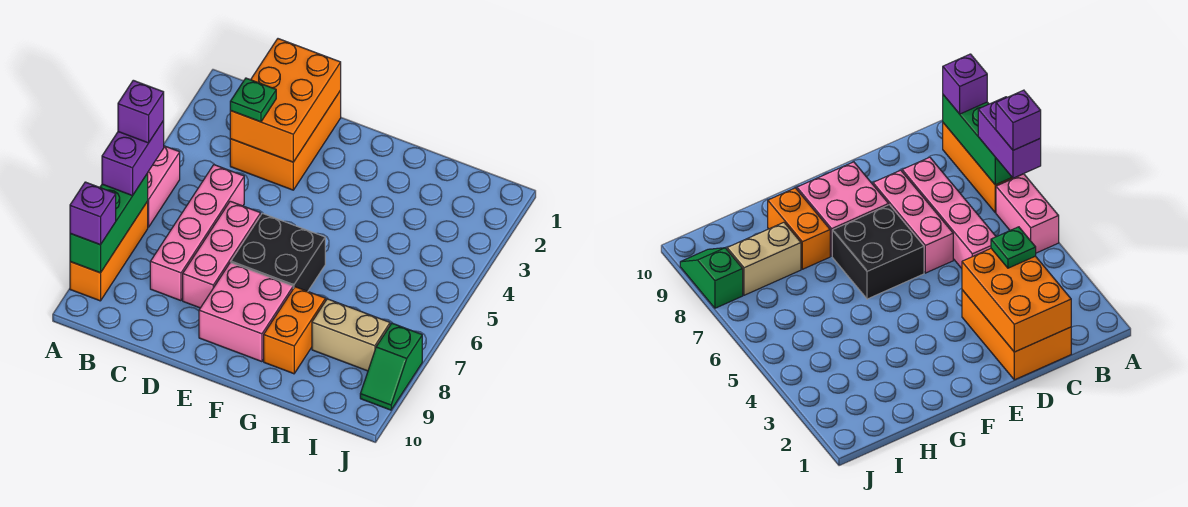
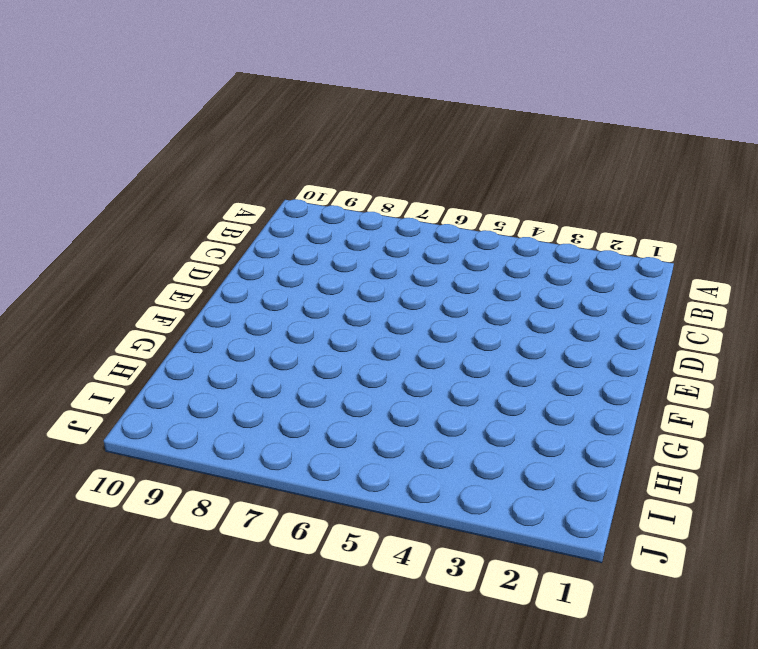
none -> pink brick A5:A6 level 1
none -> orange brick A7:A9 level 1
none -> orange brick C1:D3 level 1

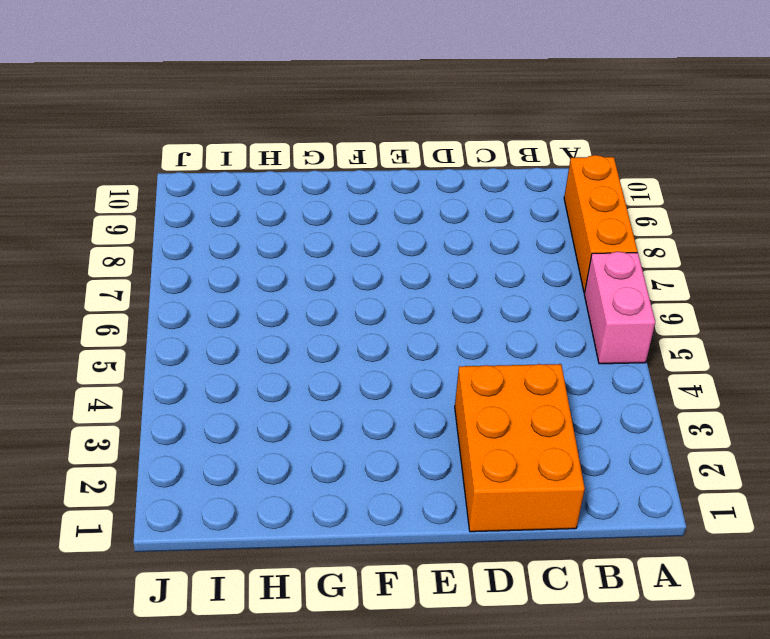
none -> pink brick C5:C8 level 1
none -> pink brick D6:D8 level 1
none -> black brick E6:F7 level 1

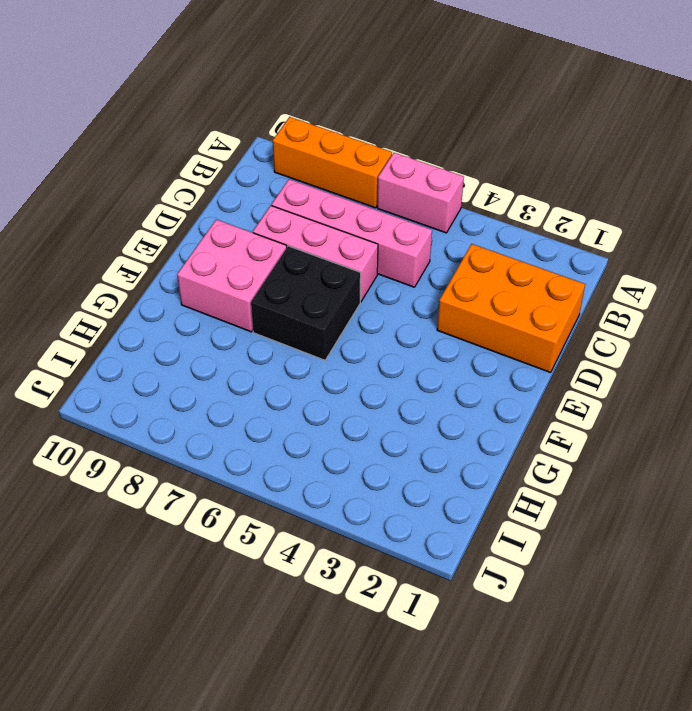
none -> orange brick G8:G9 level 1
none -> tan brick H8:I8 level 1
none -> green slope J8:J9 level 1 top 8

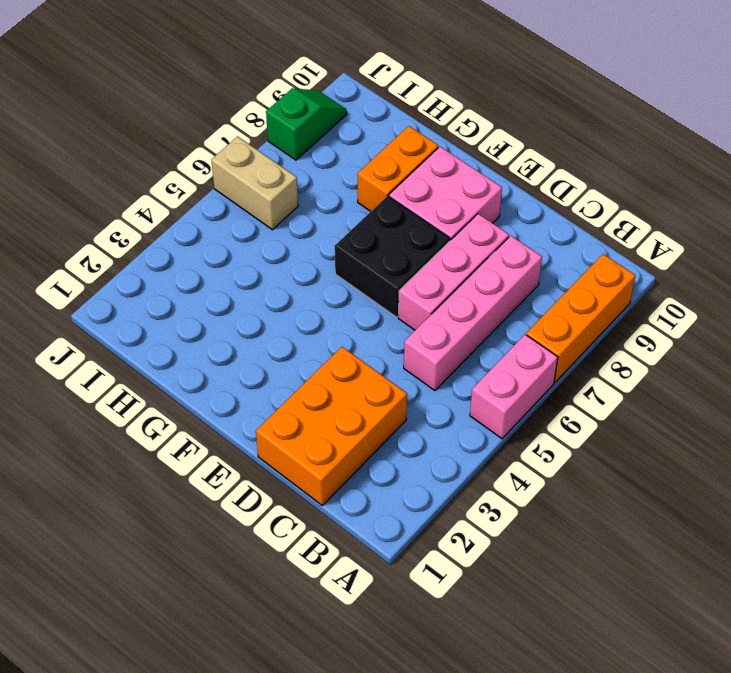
tan brick I6:J6 level 1 -> tan brick H8:I8 level 1
none -> green brick A7:A9 level 2
none -> orange brick C1:D3 level 2
none -> purple brick A6:A7 level 3

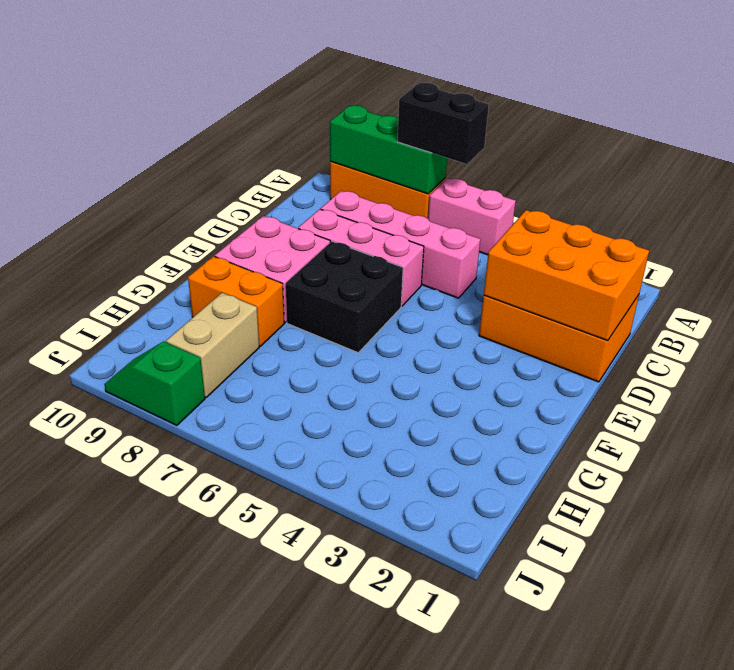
black brick A6:A7 level 3 -> purple brick A6:A7 level 3
none -> purple brick A9 level 3
none -> green plate C3 level 3
none -> purple brick A6 level 4

